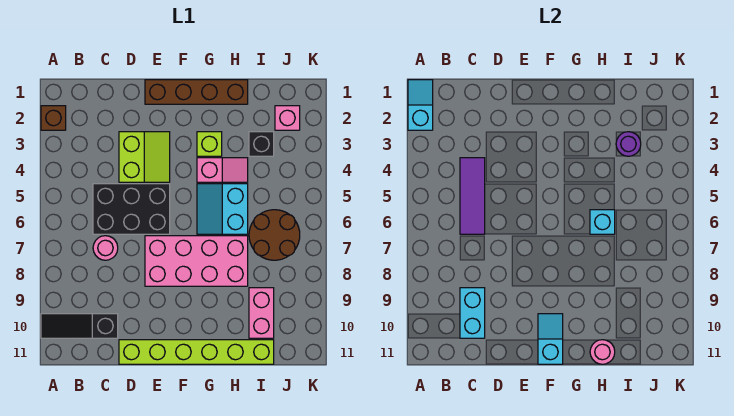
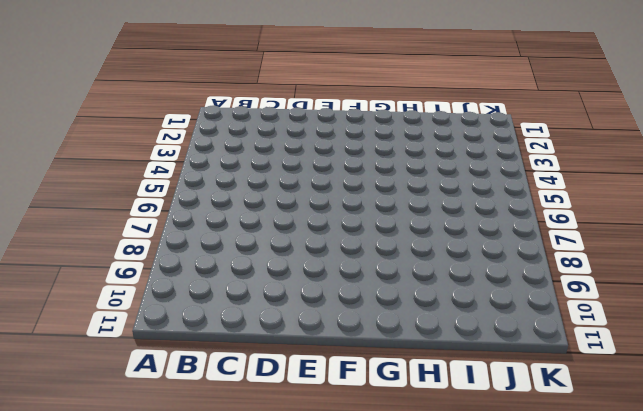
none -> brown brick A2 level 1
none -> black slope A10:C10 level 1 top C
none -> black brick C5:E6 level 1

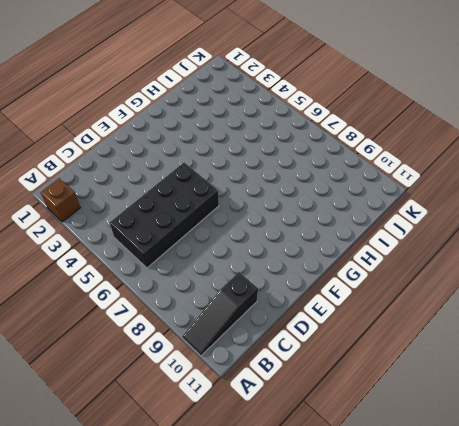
black brick B5:E6 level 1 -> black brick C5:E6 level 1
none -> pink round brick C7 level 1
none -> lime slope D3:E4 level 1 top D
none -> lime brick D11:I11 level 1

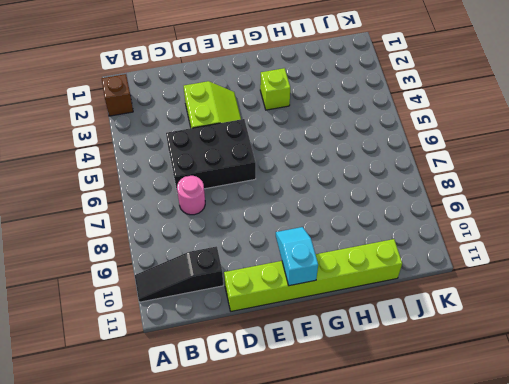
none -> brown brick E1:H1 level 1
none -> pink brick E7:H8 level 1
none -> pink slope G4:H4 level 1 top G

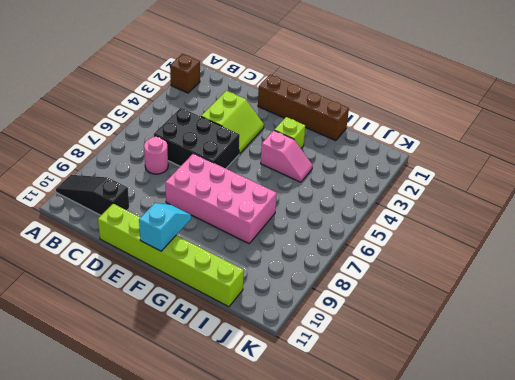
none -> cyan slope G5:H6 level 1 top H
none -> black brick I3 level 1
none -> brown round brick I6:J7 level 1

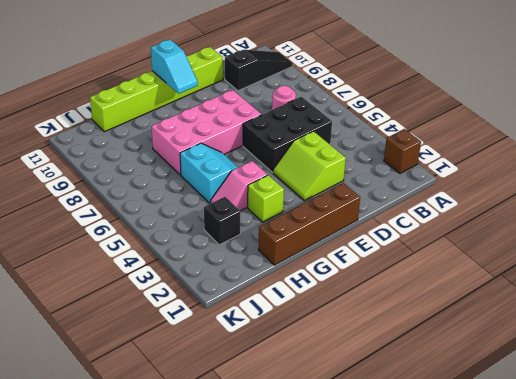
none -> brown round brick I6:J7 level 1
none -> pink brick I9:I10 level 1
none -> pink brick J2 level 1

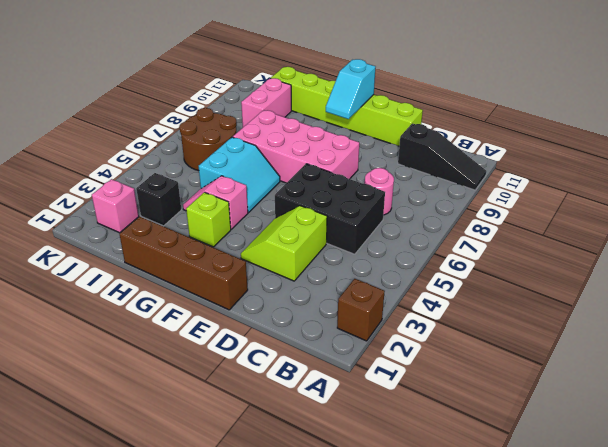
none -> cyan slope A1:A2 level 2 top 2
none -> purple tile C4:C6 level 2
none -> cyan brick C9:C10 level 2

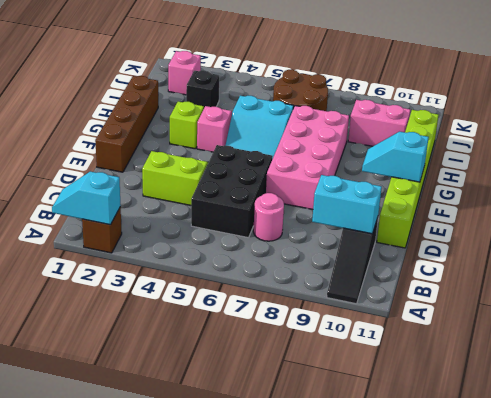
none -> purple tile C4:C6 level 2
none -> cyan brick H6 level 2
none -> pink round brick H11 level 2

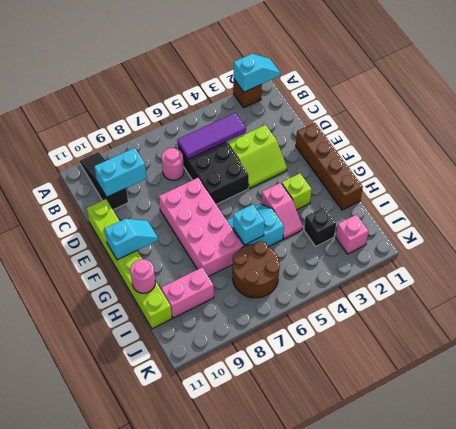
none -> purple round brick I3 level 2

